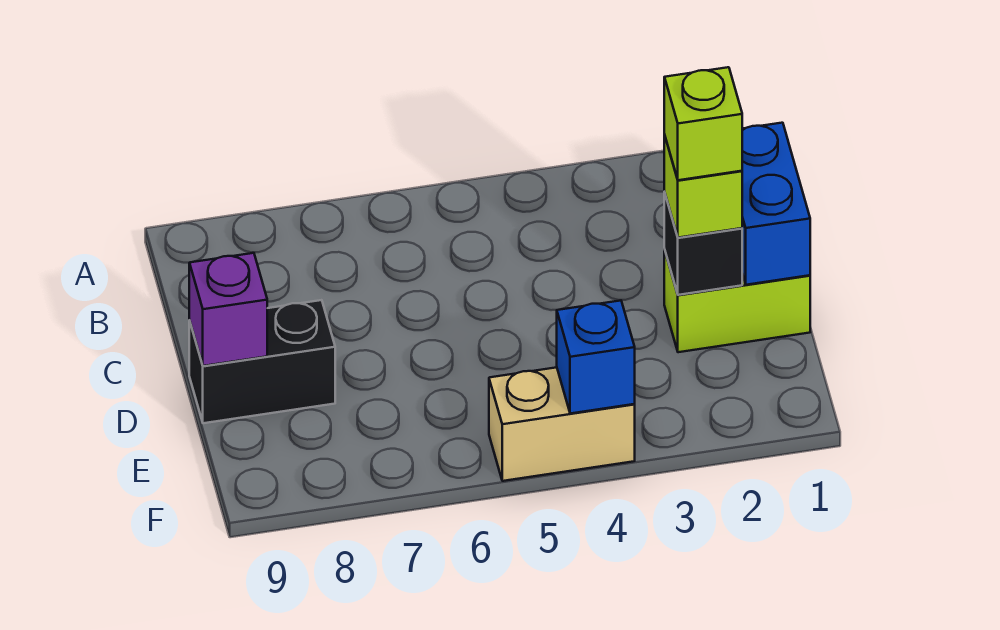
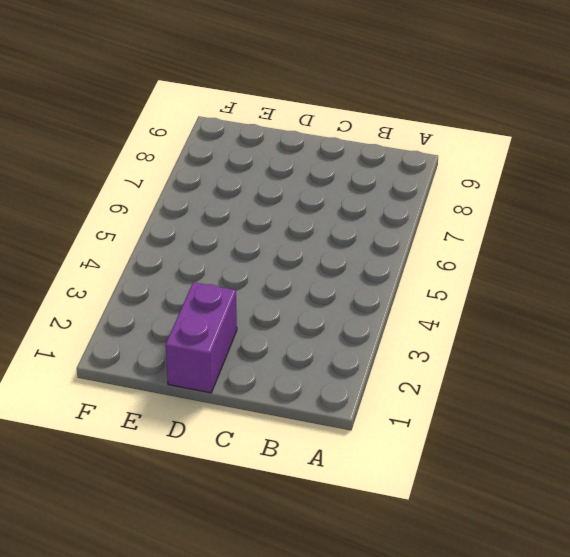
purple brick D1:D2 level 1 -> lime brick D1:D2 level 1
none -> black brick D8:D9 level 1
none -> tan brick F4:F5 level 1

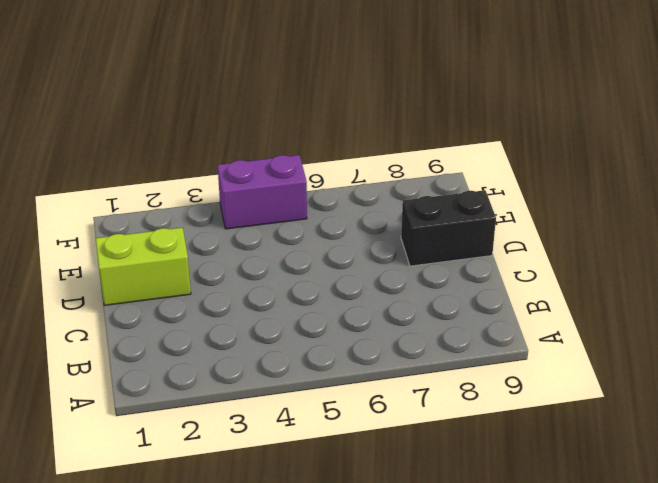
purple brick F4:F5 level 1 -> tan brick F4:F5 level 1
none -> blue brick C1:D1 level 2
none -> black brick D2 level 2

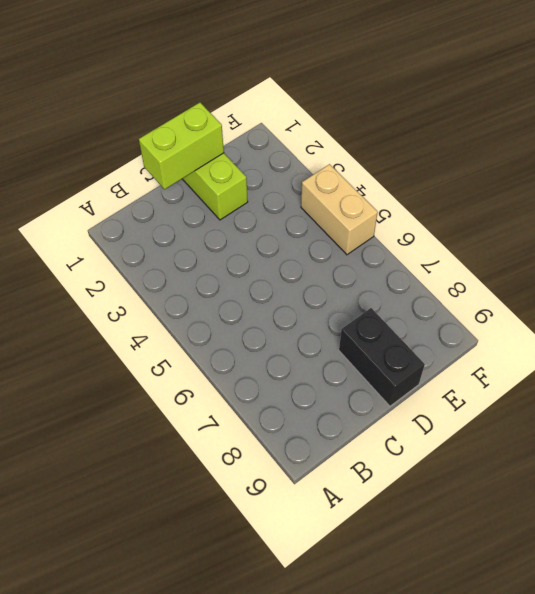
lime brick C1:D1 level 2 -> blue brick C1:D1 level 2
none -> black brick D2 level 2
none -> purple brick D9 level 2

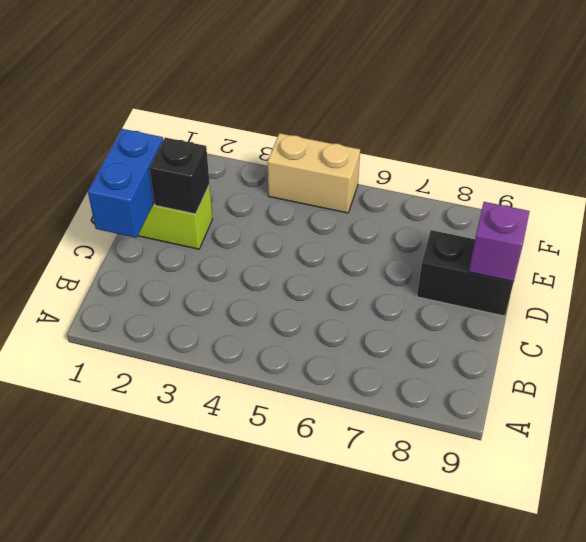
none -> blue brick F4 level 2
none -> lime brick D2 level 3

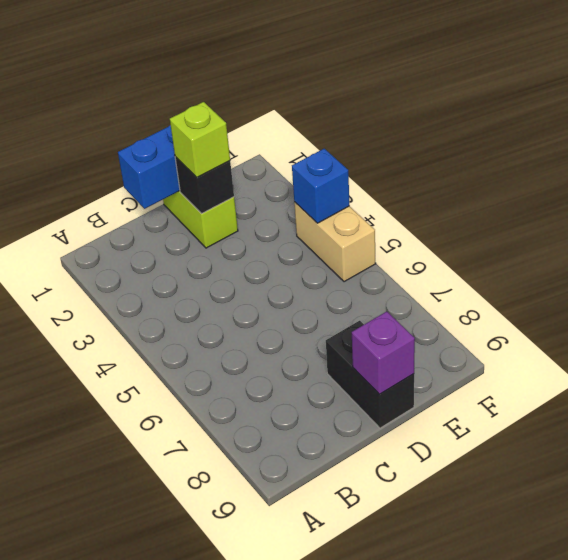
none -> lime brick D2 level 4

